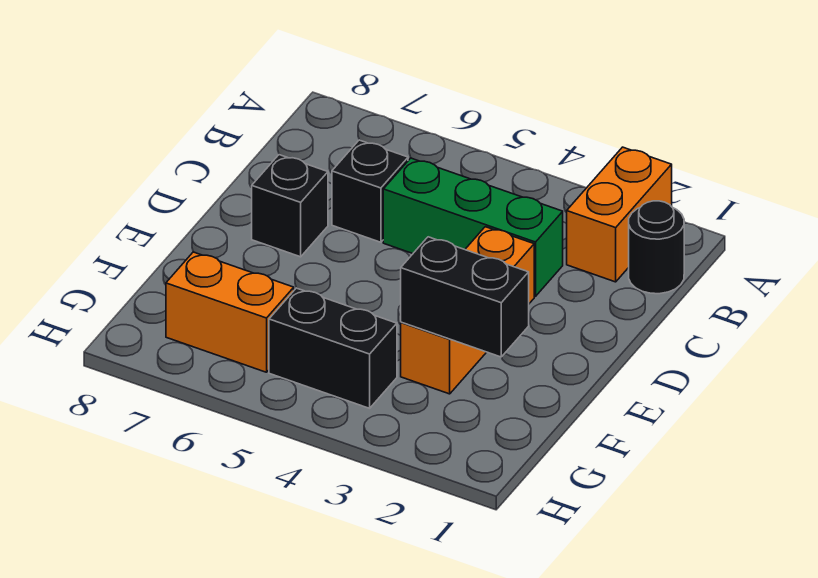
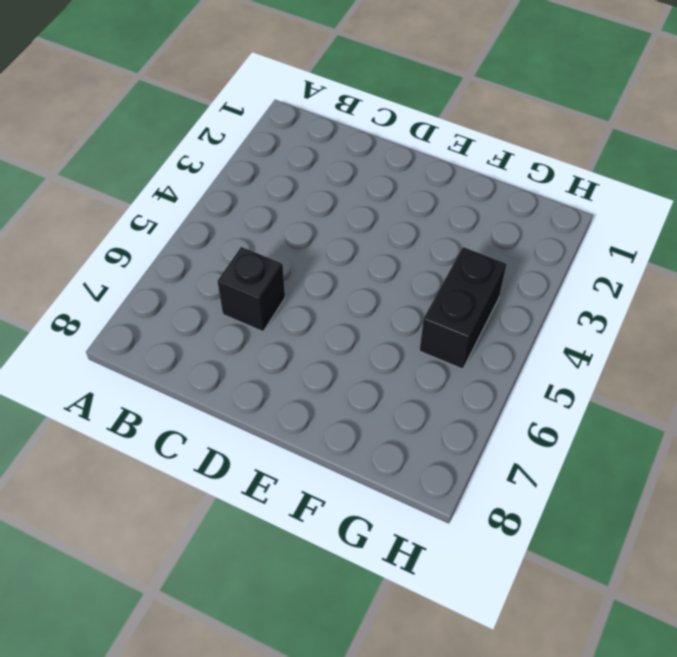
none -> orange brick A2:B2 level 1
none -> black round brick B1 level 1

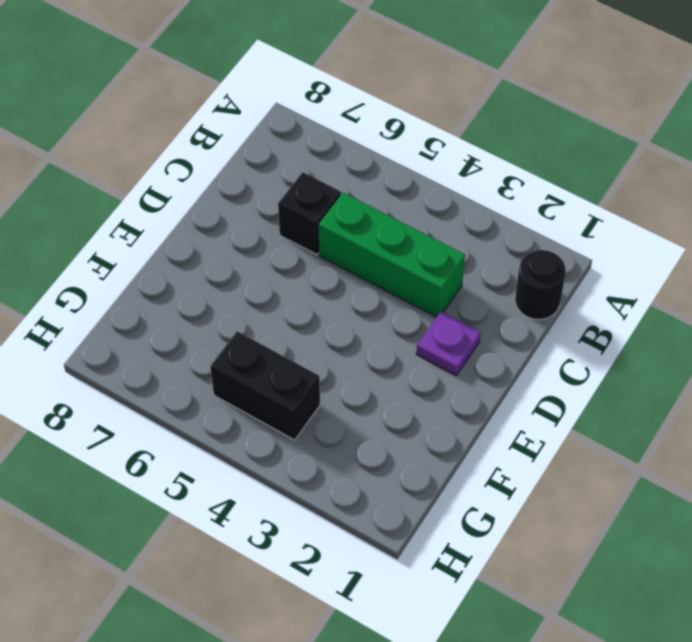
purple plate D2 level 1 -> none
none -> orange brick A2:B2 level 1
none -> orange brick D3:F3 level 1

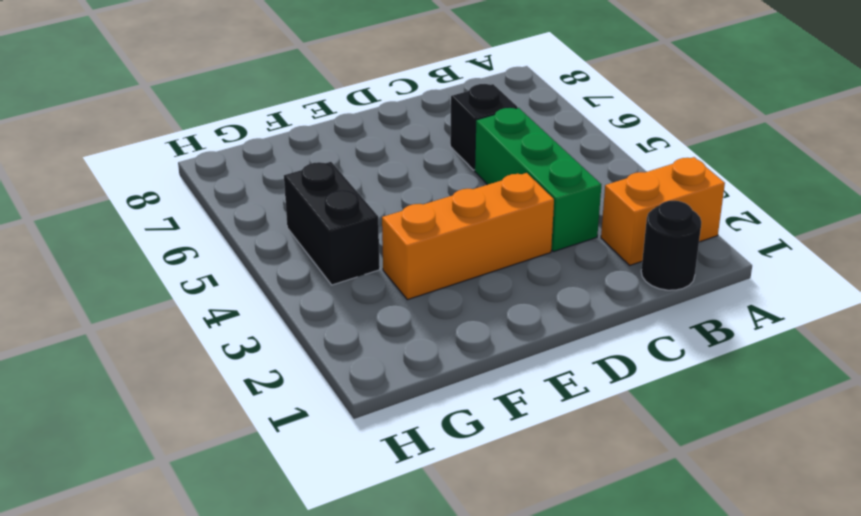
none -> black brick D7 level 1
none -> orange brick G6:G7 level 1

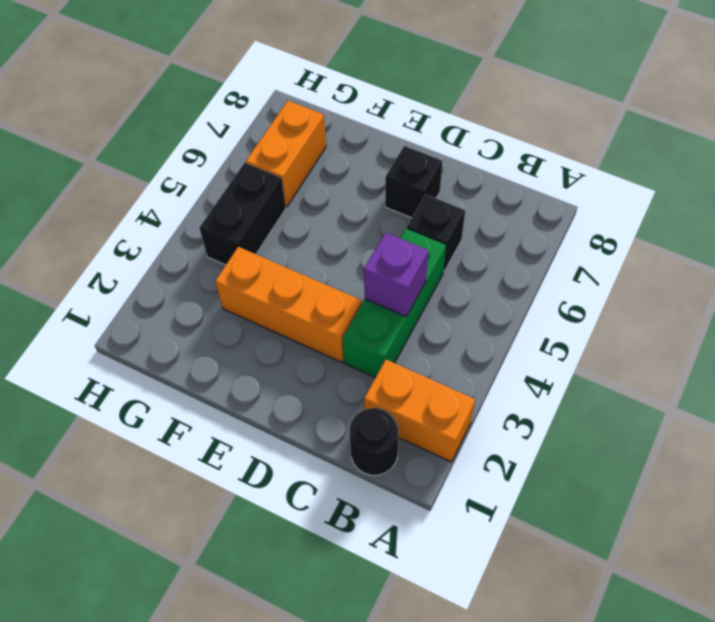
purple brick C4 level 2 -> none
none -> black brick F2:F3 level 2

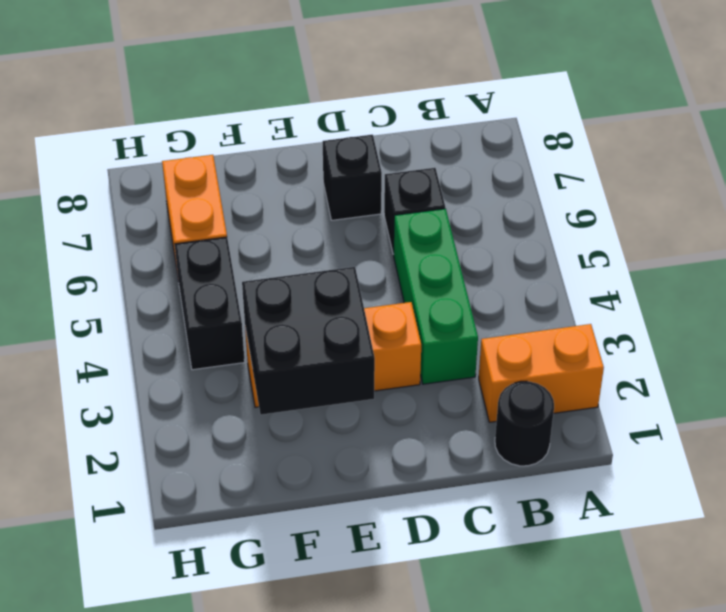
black brick E2:F3 level 2 -> black brick F2:F3 level 2

